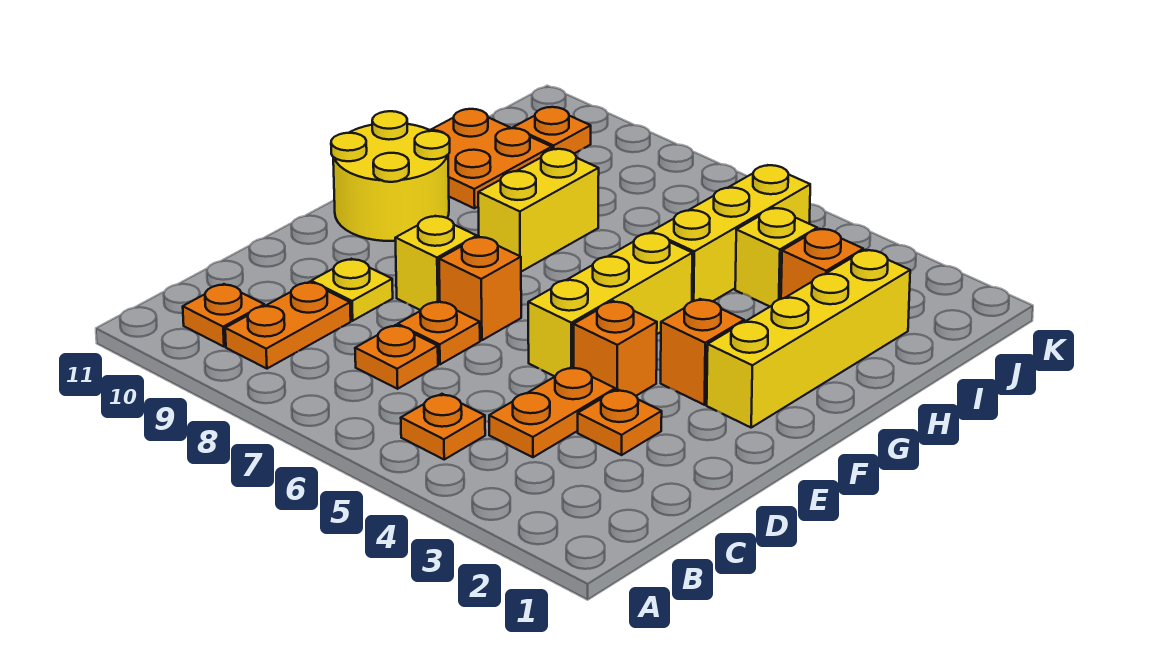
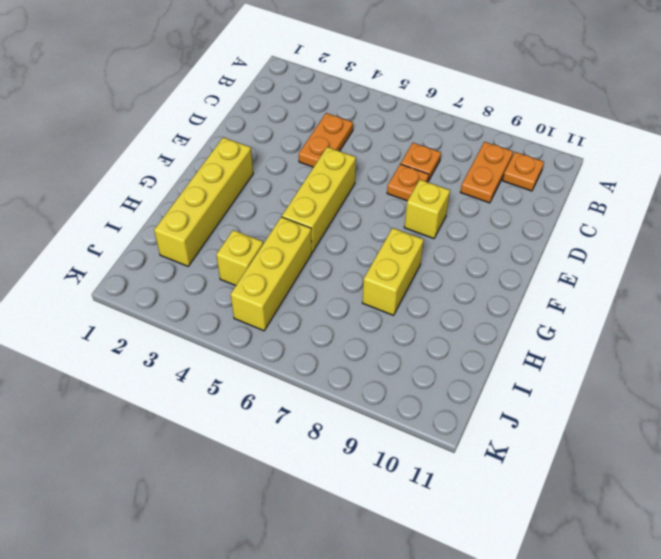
none -> orange plate B5 level 1
none -> orange plate D3 level 1
none -> yellow plate D9 level 1

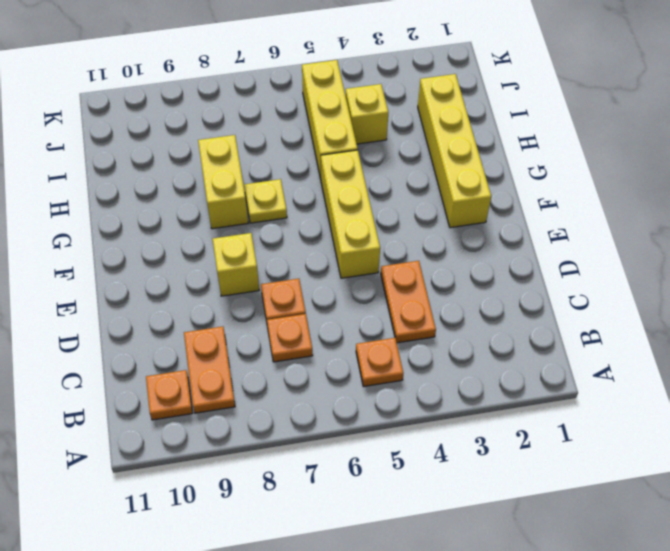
yellow plate G7 level 1 -> yellow plate D9 level 1
none -> orange plate D3 level 1
none -> orange brick E4 level 1
none -> orange brick E7 level 1

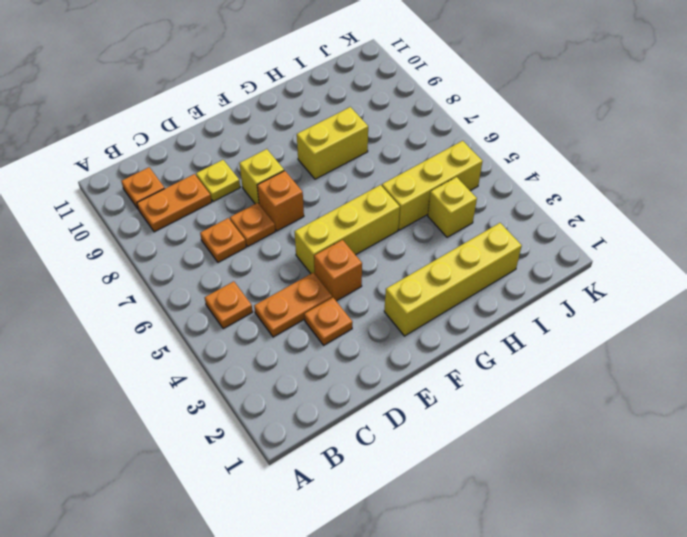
none -> orange brick F3 level 1
none -> yellow round brick F10:G11 level 1
none -> orange plate H10:I11 level 1

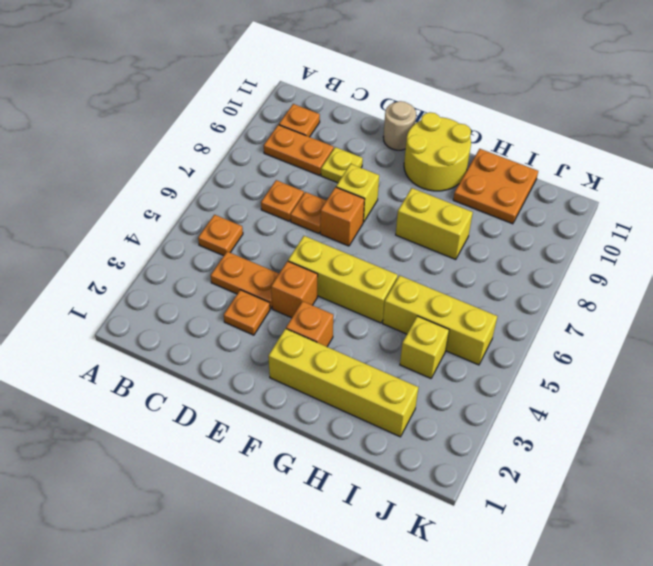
tan round brick E11 level 1 -> none
none -> orange brick I3 level 1
none -> orange plate J10 level 1

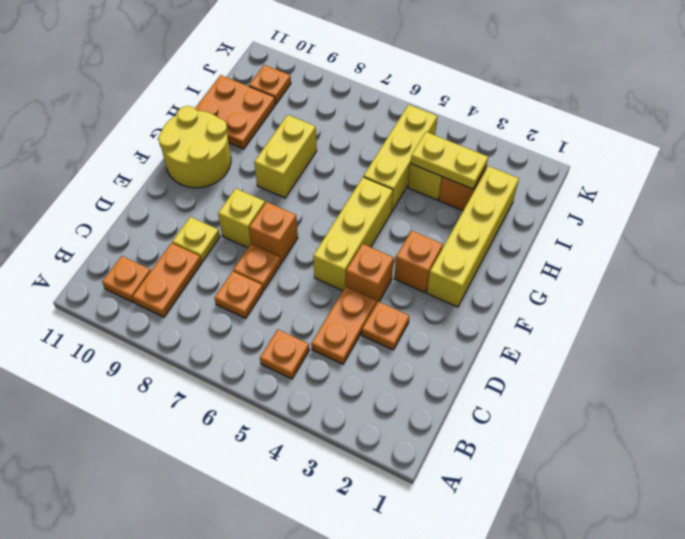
yellow plate I3:I4 level 2 -> none

